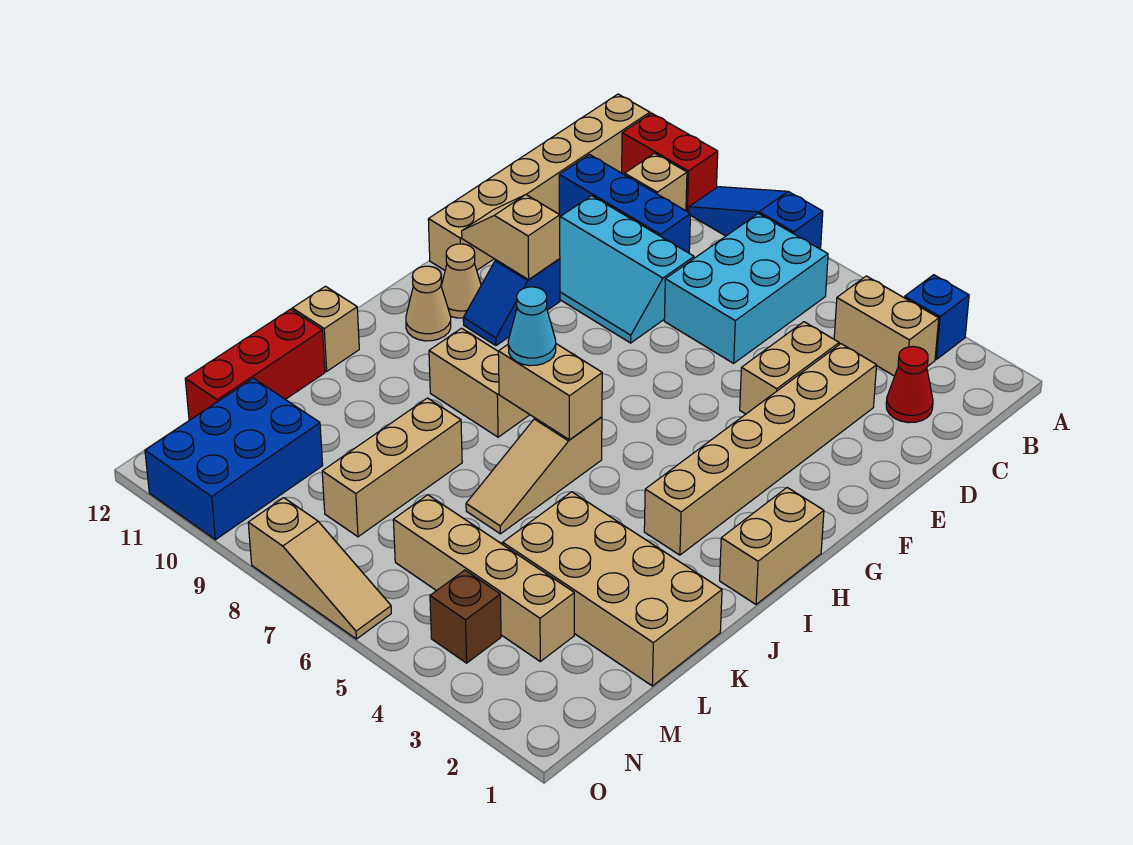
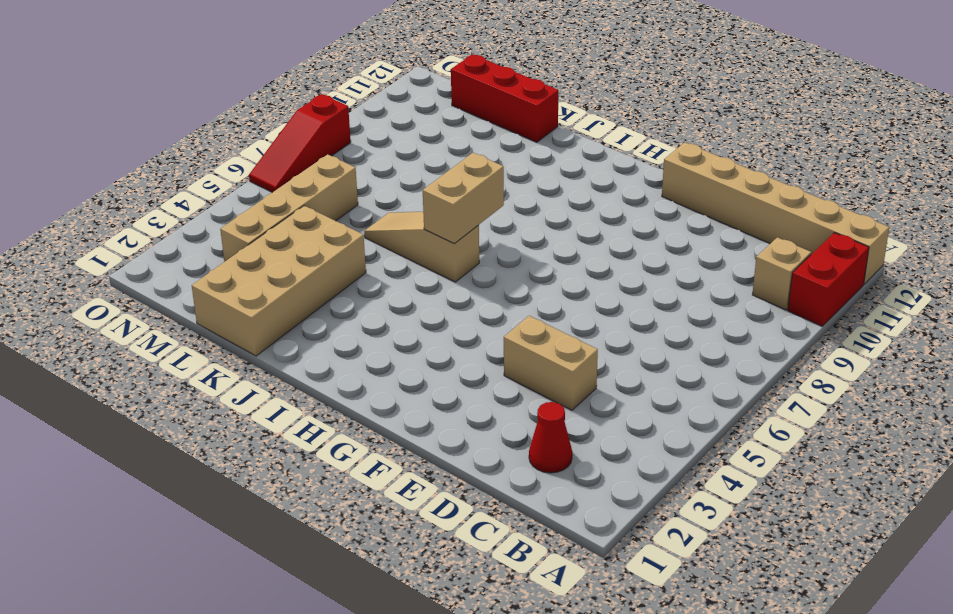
red slope O6:O8 level 1 top 8 -> tan slope O6:O8 level 1 top 8
none -> blue brick A3 level 1
none -> blue slope A7:A9 level 1 top 7
none -> tan brick B3:B4 level 1

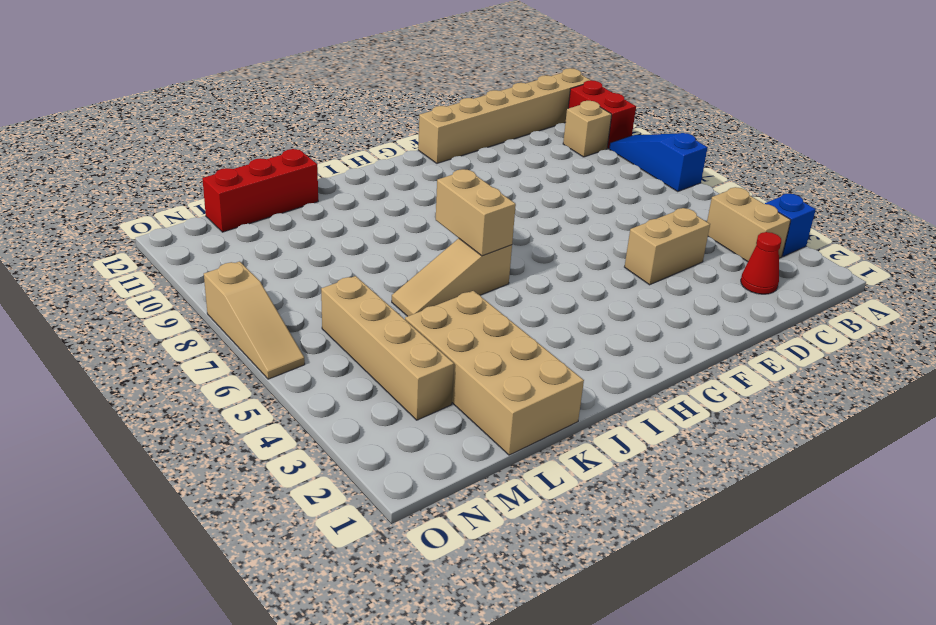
none -> cyan brick B6:D7 level 1
none -> blue brick C9:C11 level 1
none -> tan brick D3:I3 level 1

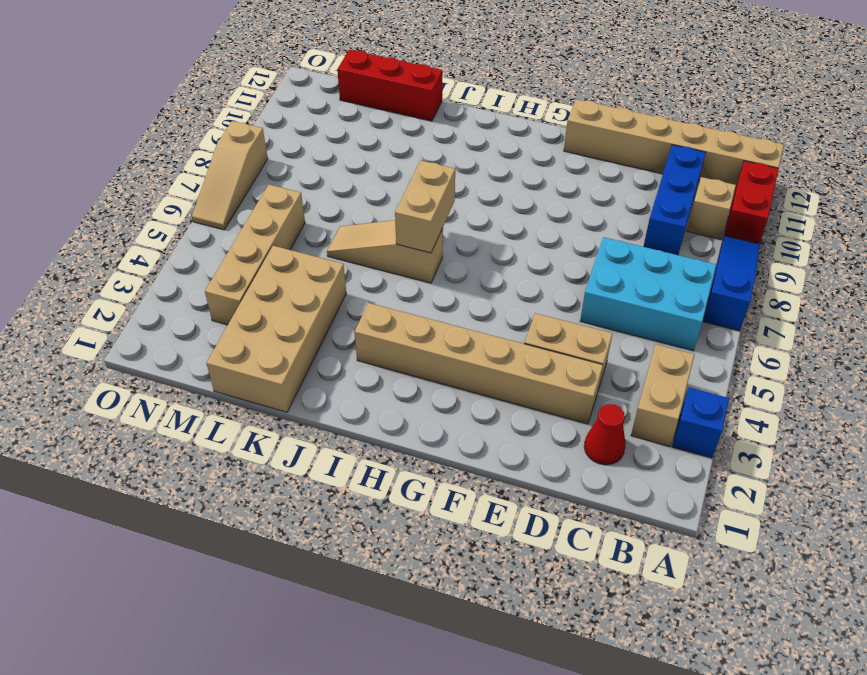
none -> cyan slope D8:E10 level 1 top D
none -> blue slope F10:G10 level 1 top F
none -> tan cone G11 level 1

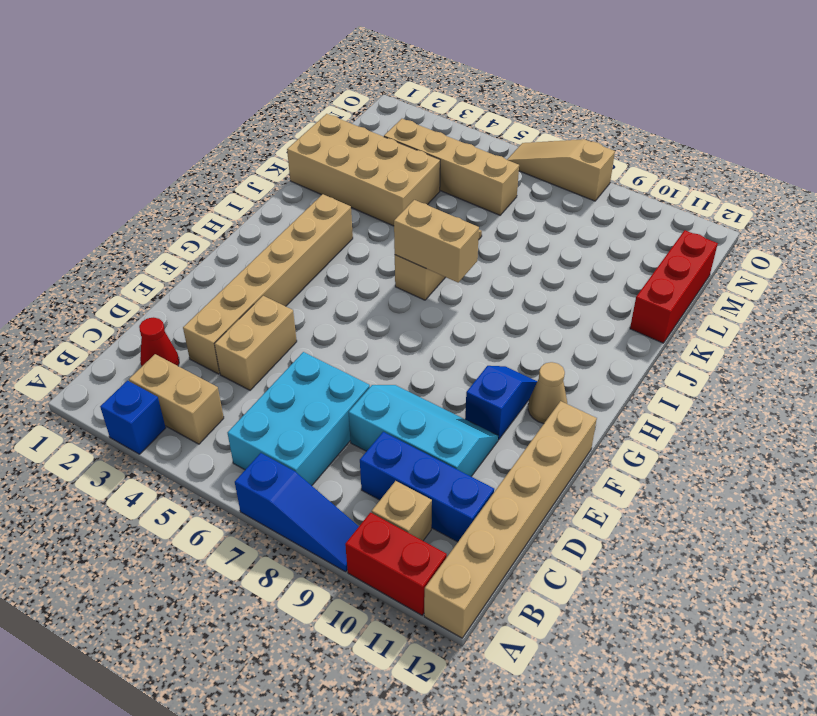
none -> tan brick H1:I1 level 1
none -> tan cone H11 level 1
none -> tan brick I8:I9 level 1

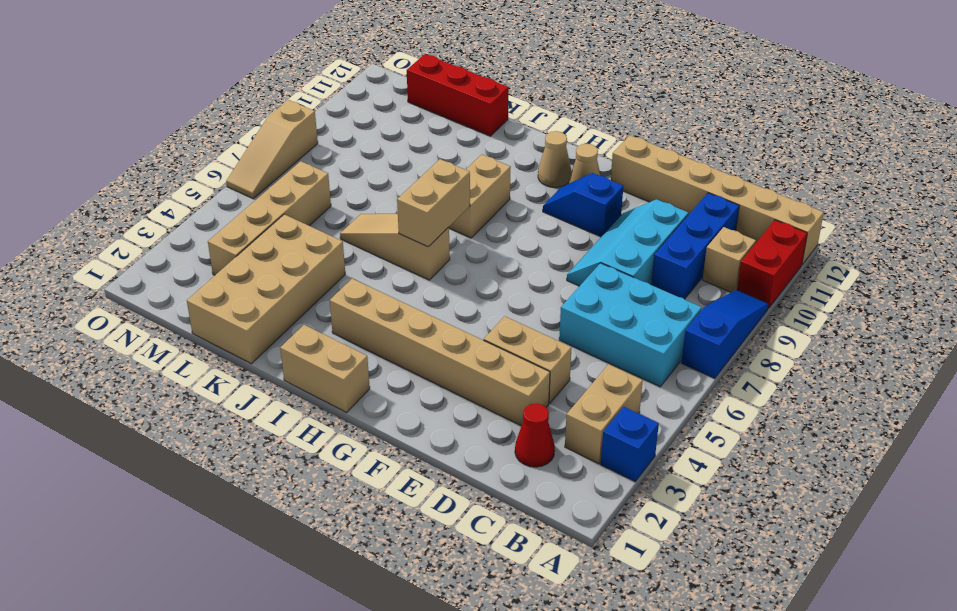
none -> tan brick J12 level 1
none -> tan brick K8:M8 level 1
none -> blue brick M10:O11 level 1

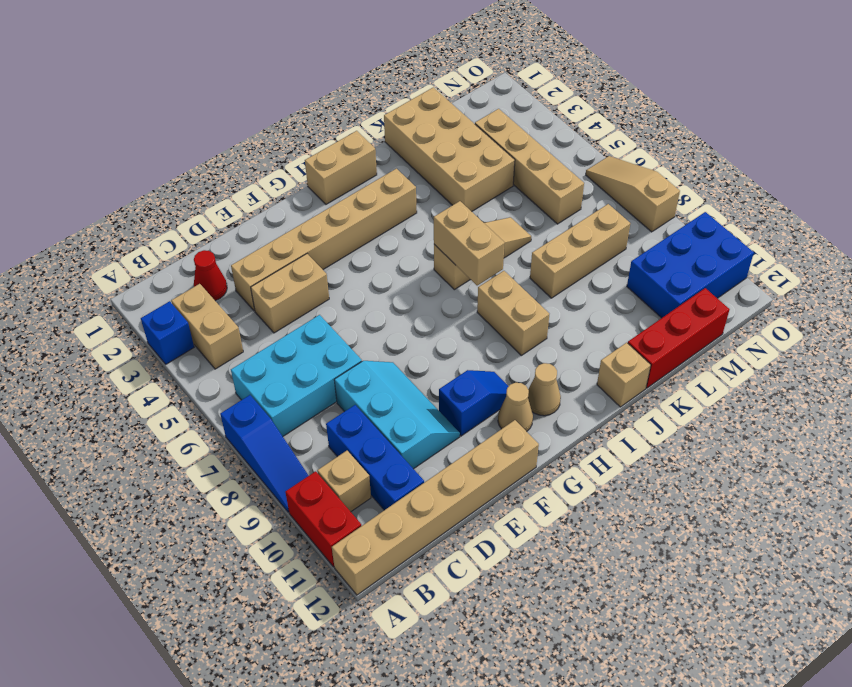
none -> brown brick N4 level 1
none -> tan slope F10:F11 level 2 top 10
none -> cyan cone I7 level 3

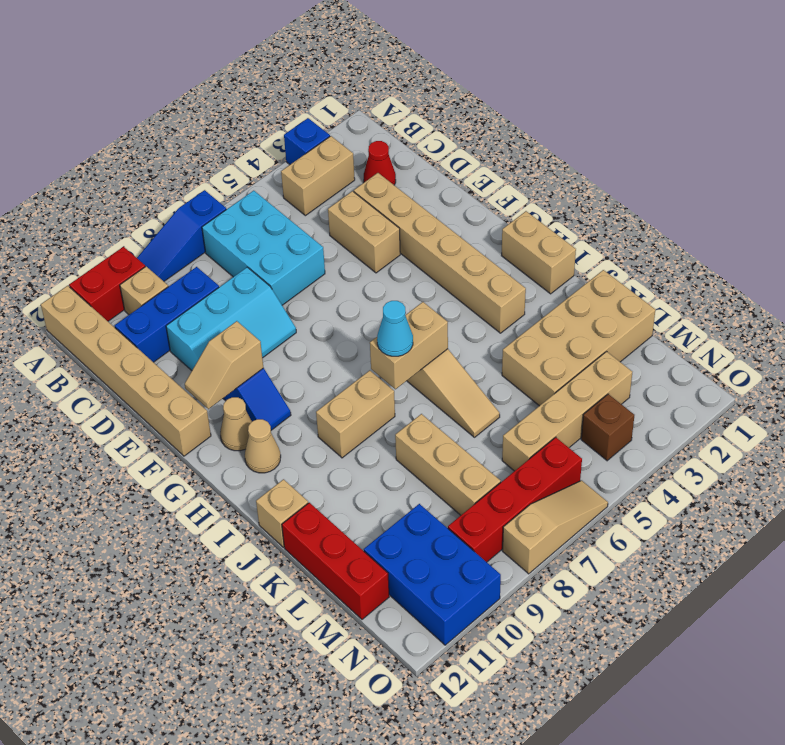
red brick N6:N9 level 1 -> none

